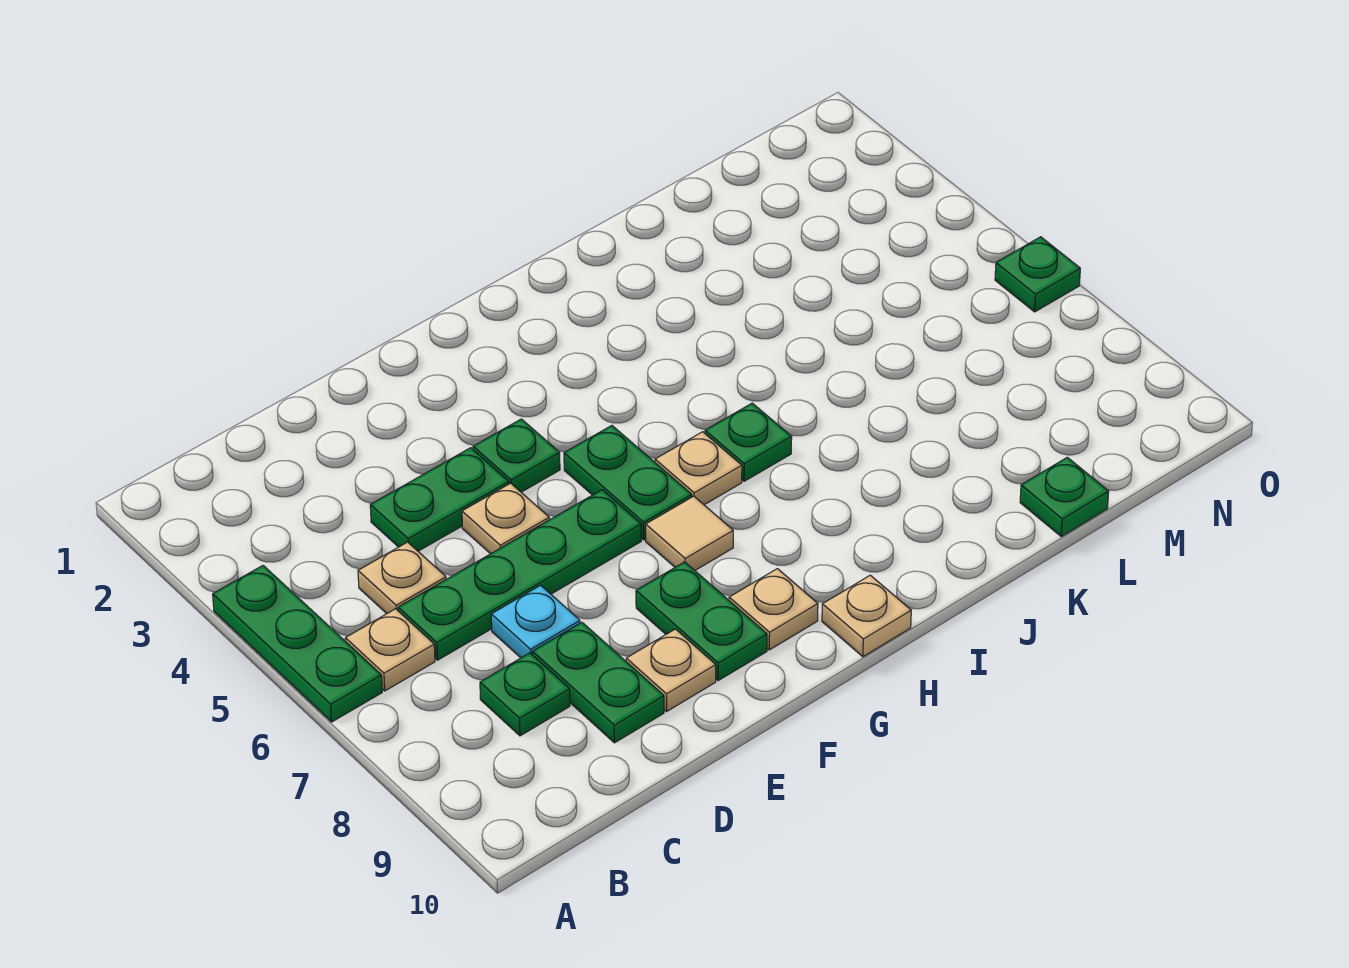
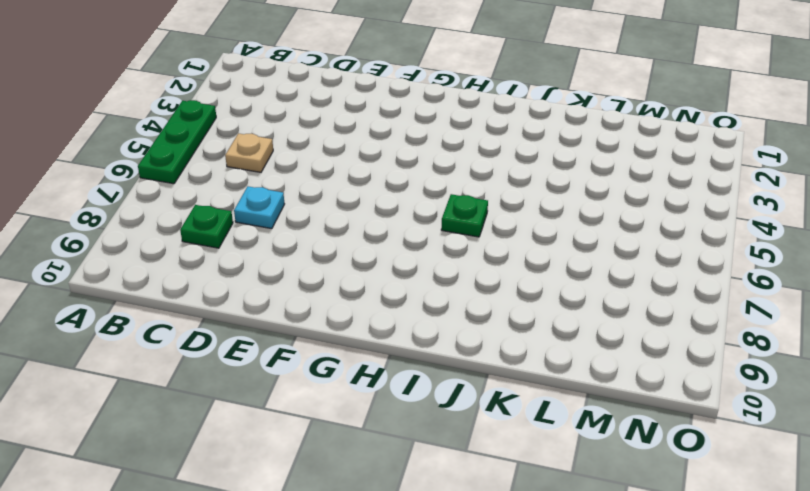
none -> tan plate B6 level 1
none -> green plate C6:F6 level 1
none -> green plate D4:E4 level 1

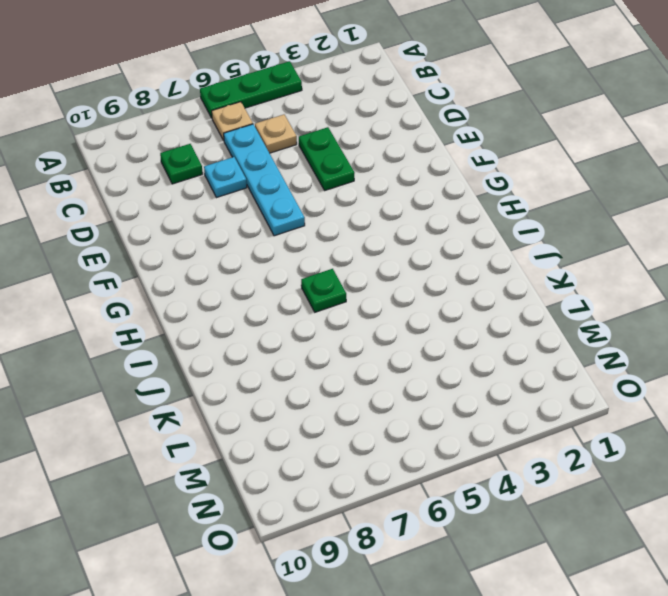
cyan plate C6:F6 level 1 -> green plate C6:F6 level 1
none -> green plate D8:D9 level 1
none -> tan plate E5 level 1
none -> tan plate E9 level 1

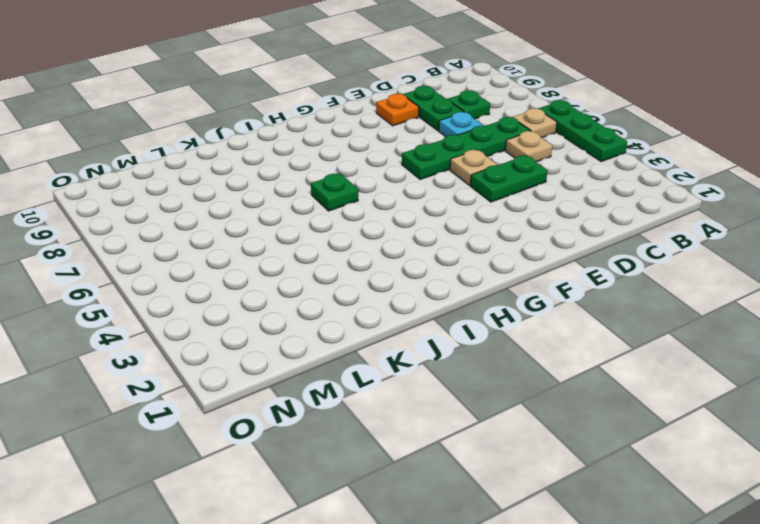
orange plate E9 level 1 -> tan plate E9 level 1
none -> green plate F4 level 1
none -> green plate F8:F9 level 1
none -> green plate G5:G6 level 1

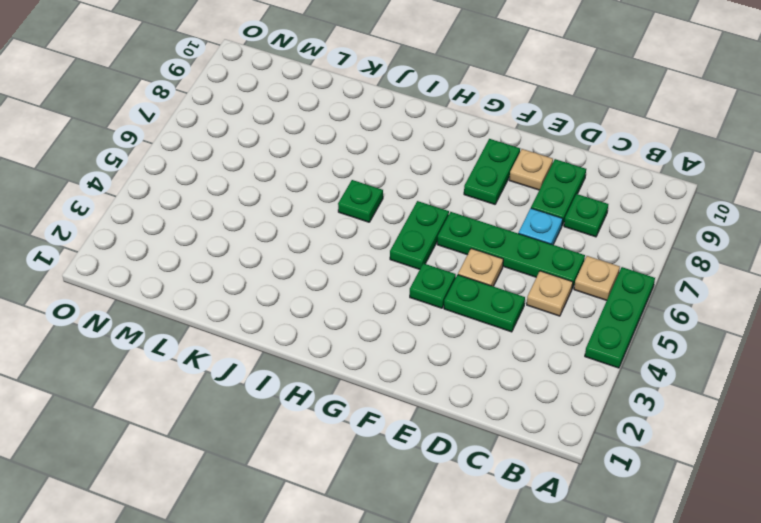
none -> tan tile G7 level 1
none -> tan plate G9 level 1
none -> tan plate H6 level 1

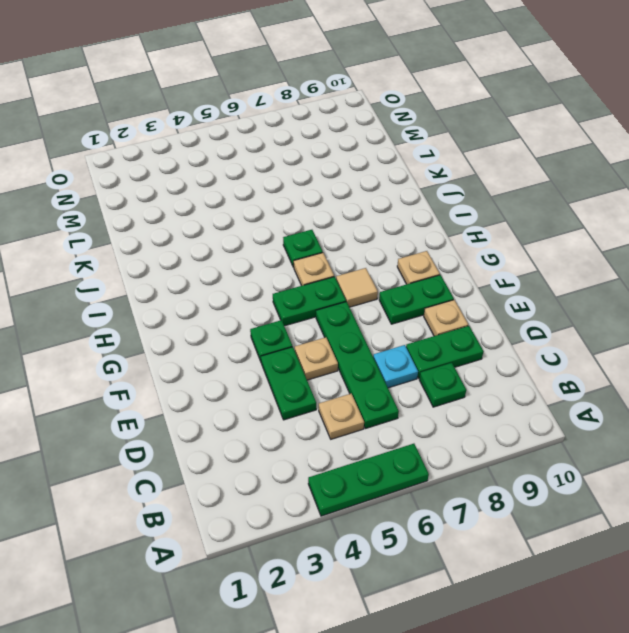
none -> tan plate B6 level 1
none -> tan plate H10 level 1
none -> green plate L10 level 1

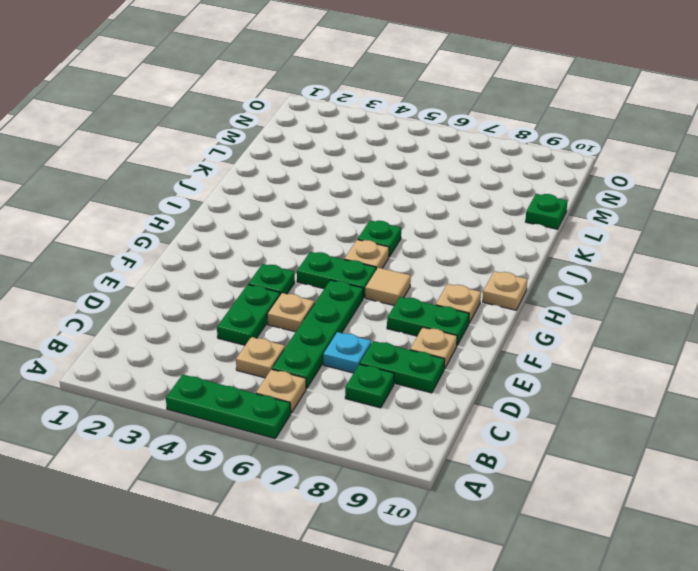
none -> green plate O6 level 1

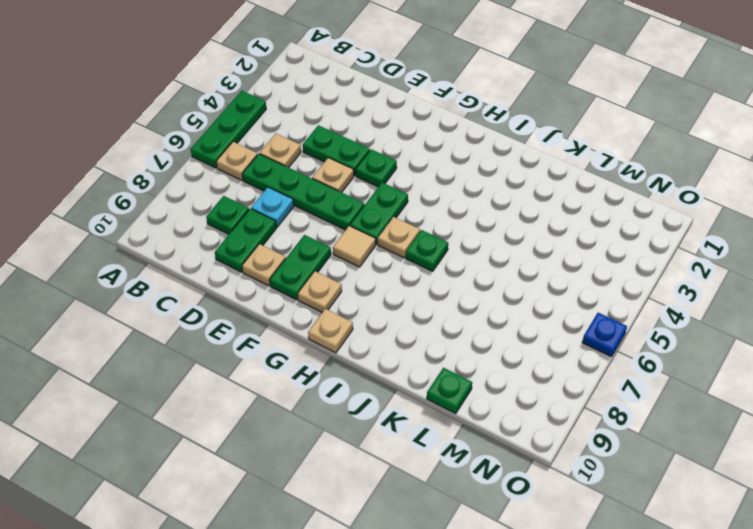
blue plate O6 level 1 -> green plate O6 level 1

